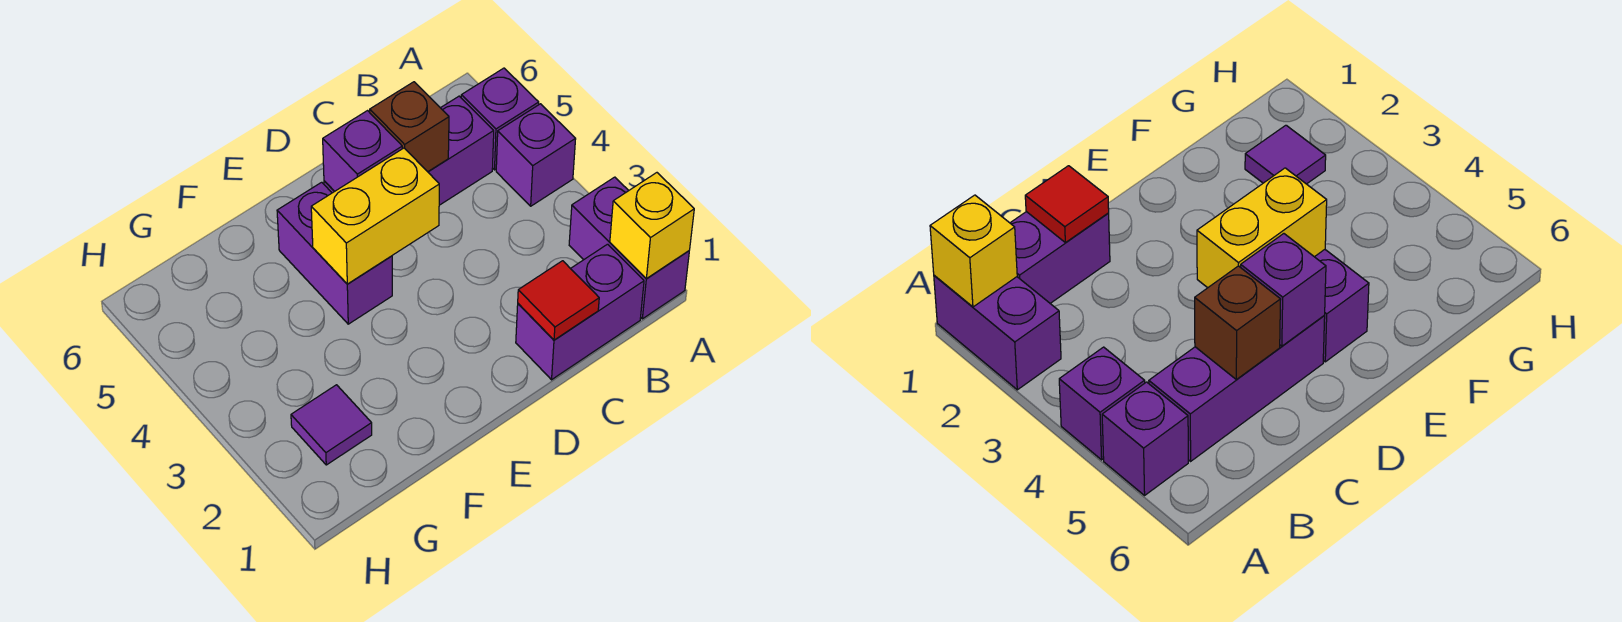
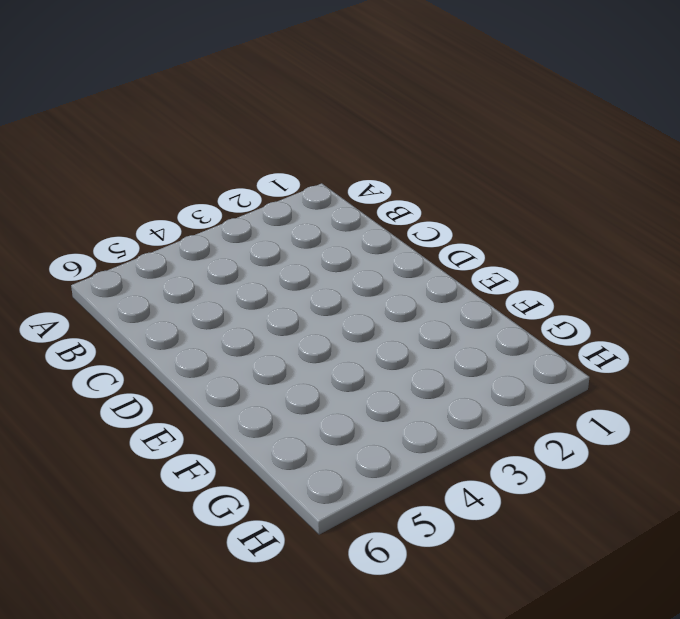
none -> purple brick A1:A2 level 1
none -> purple brick A4 level 1
none -> purple brick A5 level 1

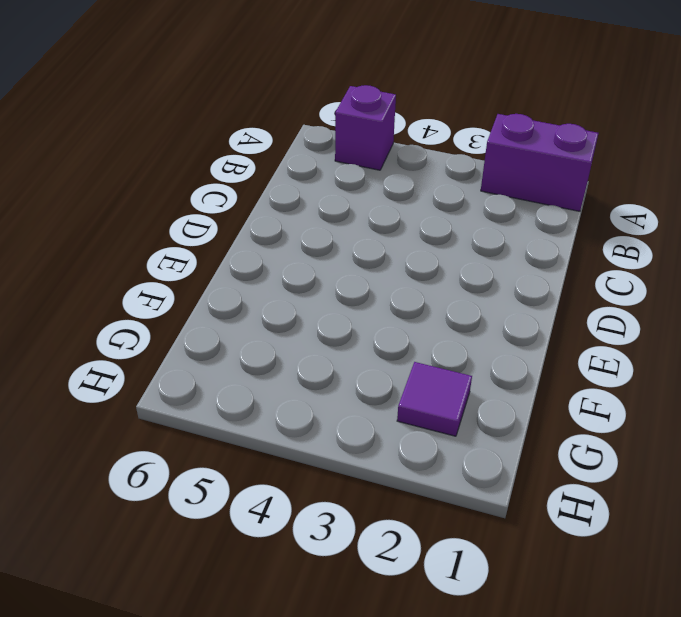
none -> purple brick A4 level 1
none -> purple brick B1:C1 level 1
none -> purple brick B5:D5 level 1

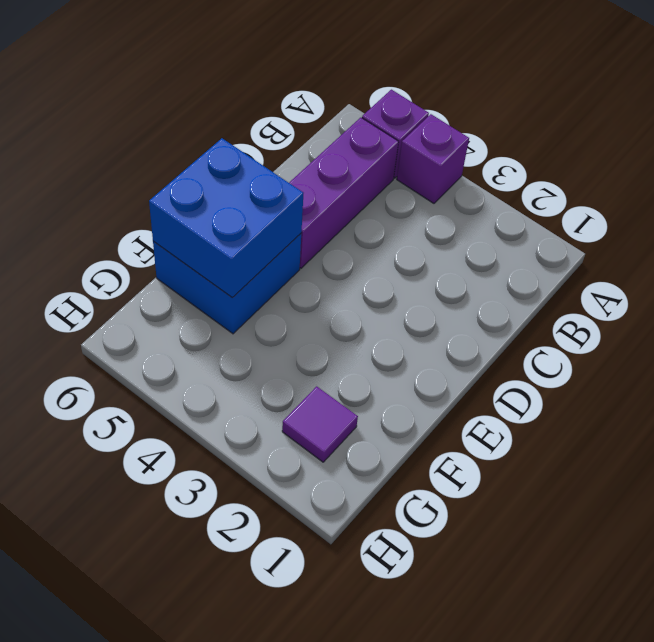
blue brick E5:F6 level 1 -> purple brick E4:E5 level 1
blue brick E5:F6 level 2 -> none
none -> purple brick A1:A2 level 1
none -> purple brick B1:C1 level 1
none -> yellow brick A1 level 2

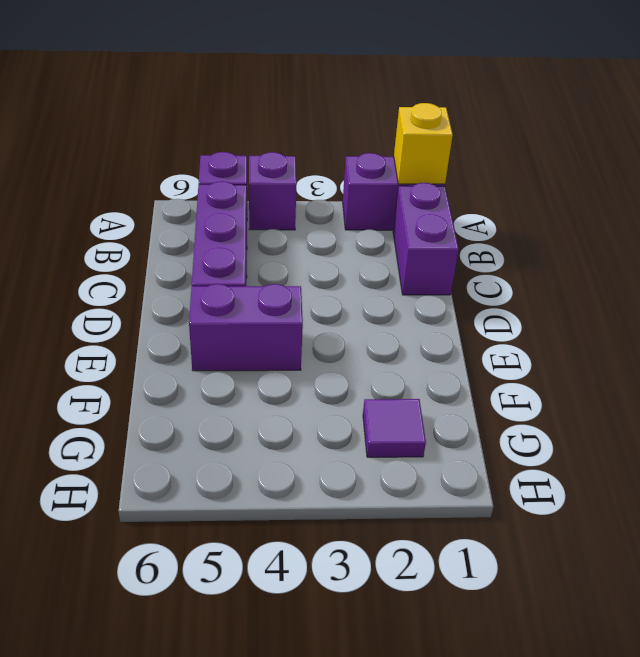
none -> red tile C1 level 2
none -> brown brick C5 level 2
none -> yellow brick D4:E4 level 2

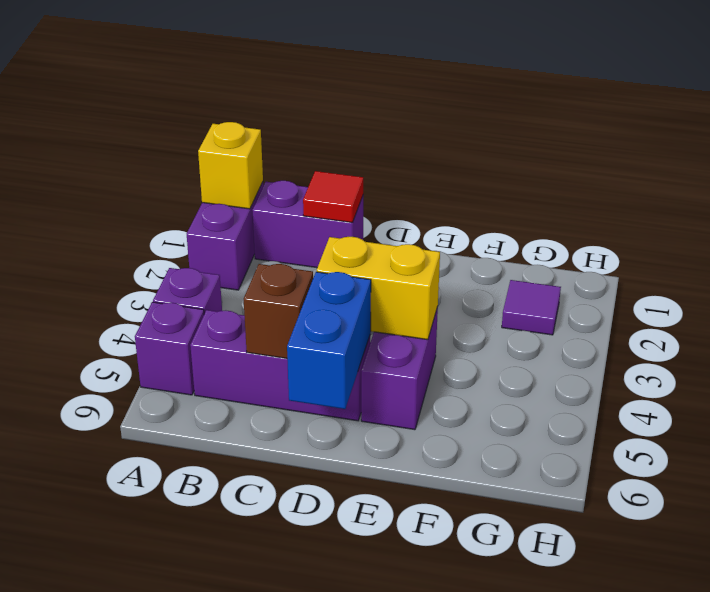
blue brick D5:D6 level 2 -> purple brick D5 level 2

